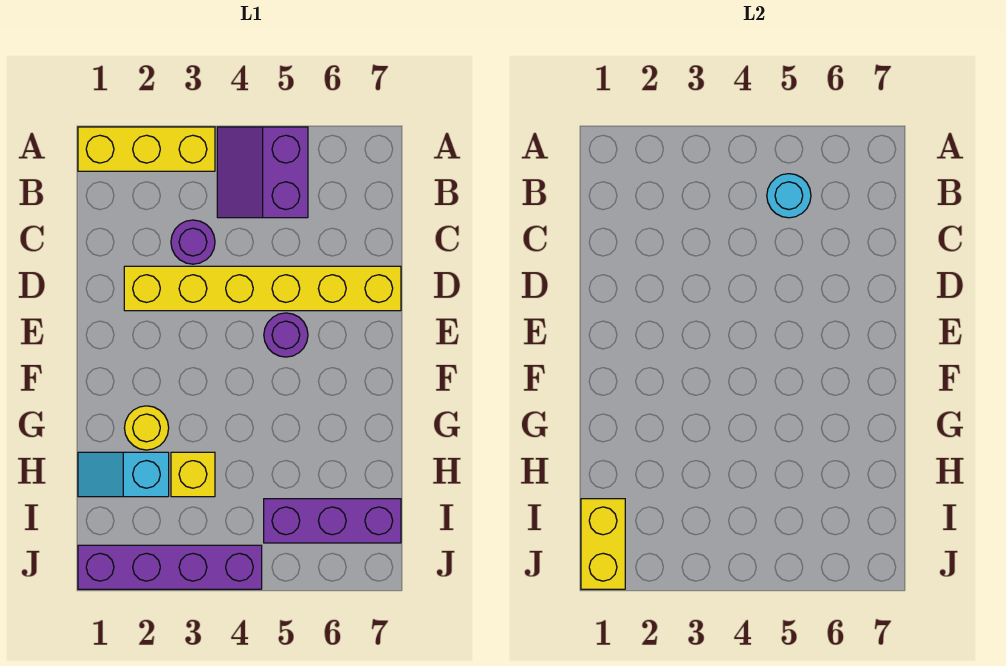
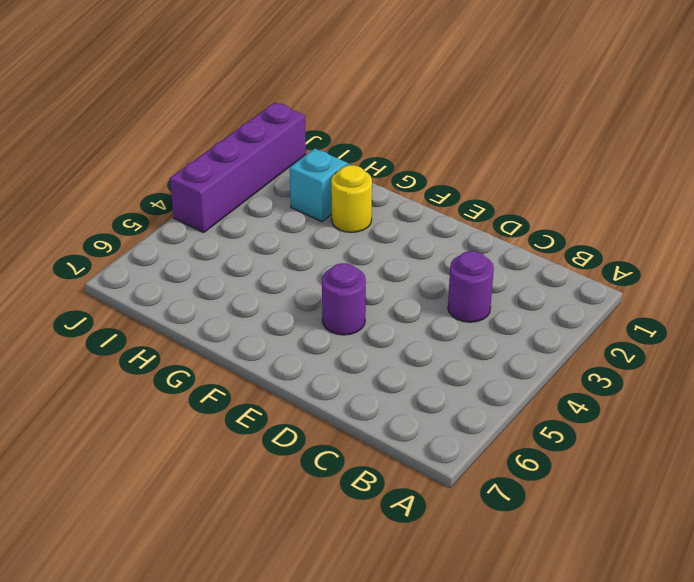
none -> yellow brick A1:A3 level 1
none -> purple slope A4:B5 level 1 top 5
none -> yellow brick D2:D7 level 1

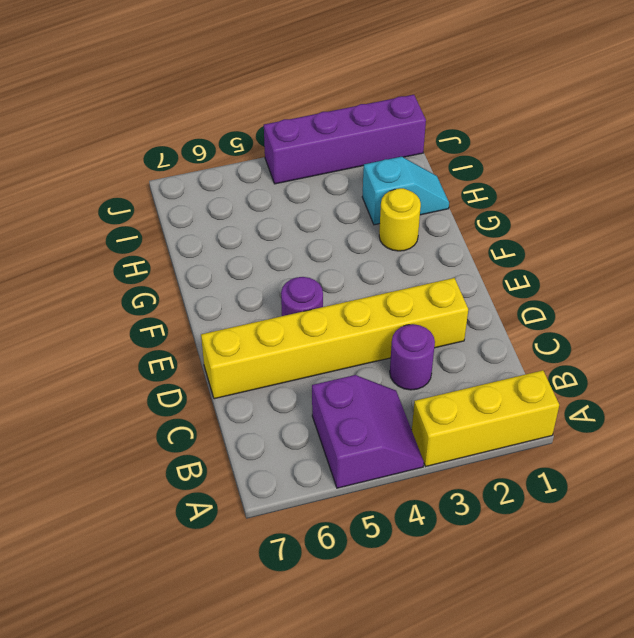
none -> yellow brick H3 level 1
none -> purple brick I5:I7 level 1
none -> cyan round brick B5 level 2

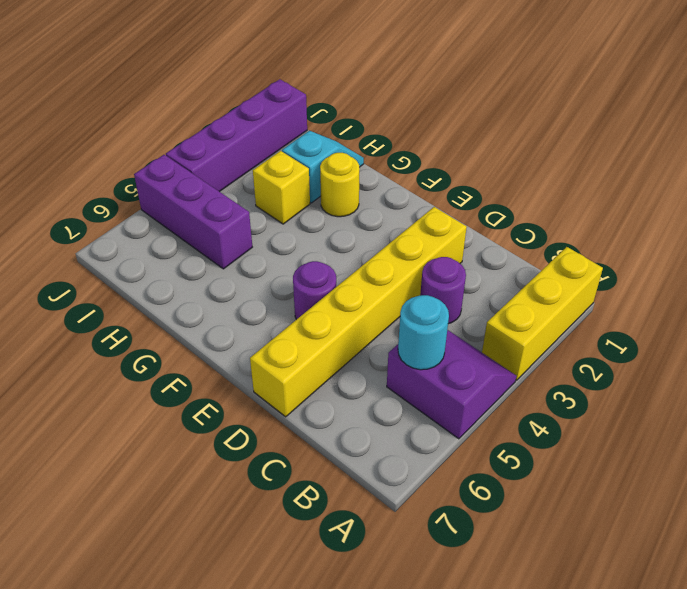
purple brick H5:J5 level 1 -> purple brick I5:I7 level 1
none -> yellow brick I1:J1 level 2

